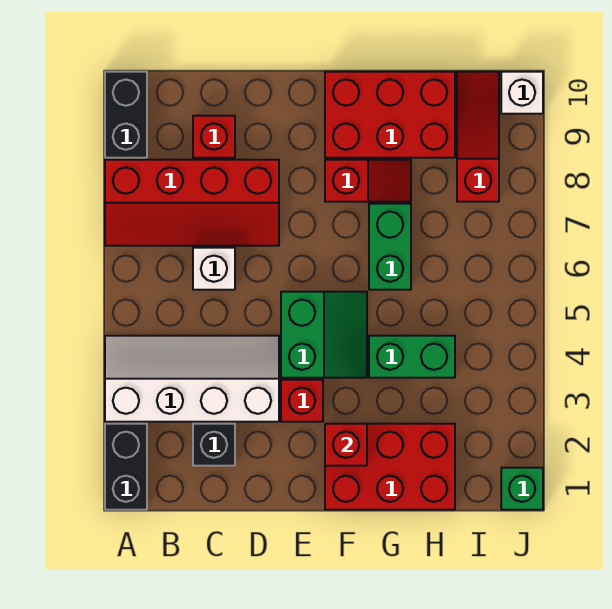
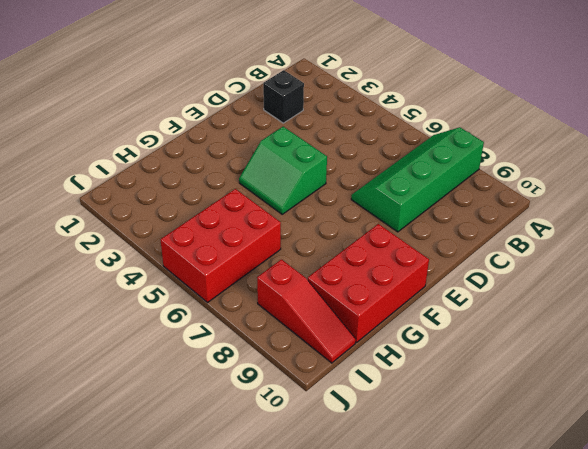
green slope A7:D8 level 1 top 8 -> red slope A7:D8 level 1 top 8
red brick H5:J6 level 1 -> red brick F1:H2 level 1
none -> black brick A1:A2 level 1
none -> white slope A3:D4 level 1 top 3
none -> black brick A9:A10 level 1

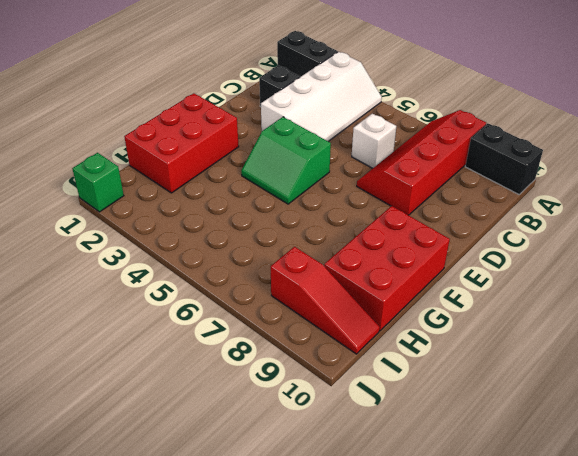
none -> red brick C9 level 1
none -> red brick E3 level 1
none -> red slope F8:G8 level 1 top F

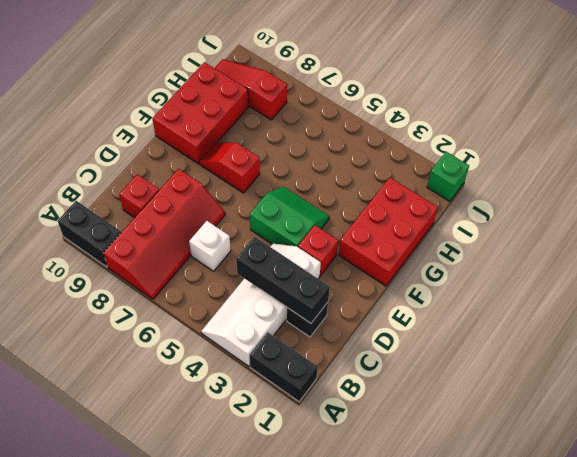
black brick C2:C4 level 2 -> none
red slope F7:F8 level 1 top 7 -> red slope F8:G8 level 1 top F
none -> green brick G4:H4 level 1
none -> green brick G6:G7 level 1
none -> white brick J10 level 1

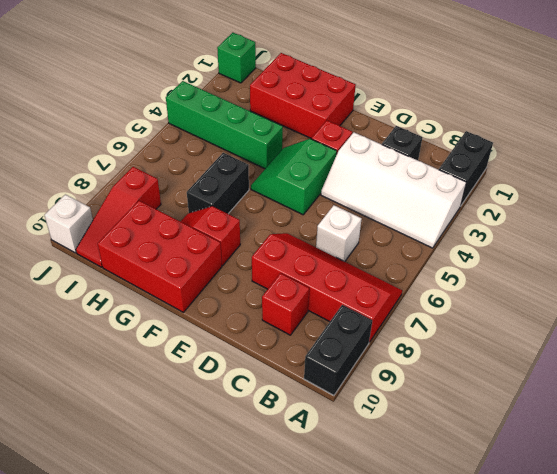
green brick G4:J4 level 1 -> green brick G4:H4 level 1
black brick G6:G7 level 1 -> green brick G6:G7 level 1
none -> red brick F2 level 2

